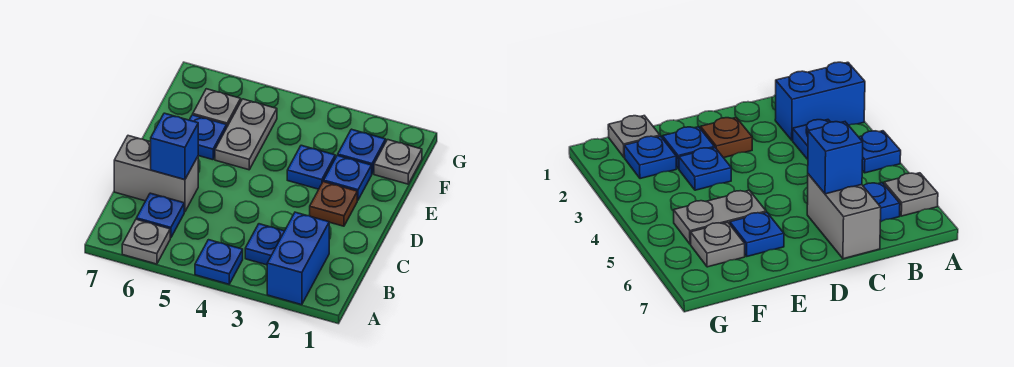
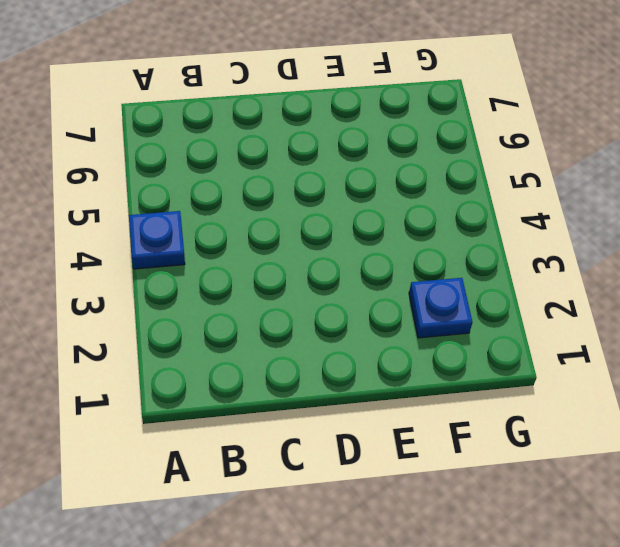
none -> blue brick A2:B2 level 1
none -> grey plate A6 level 1
none -> blue plate B3 level 1

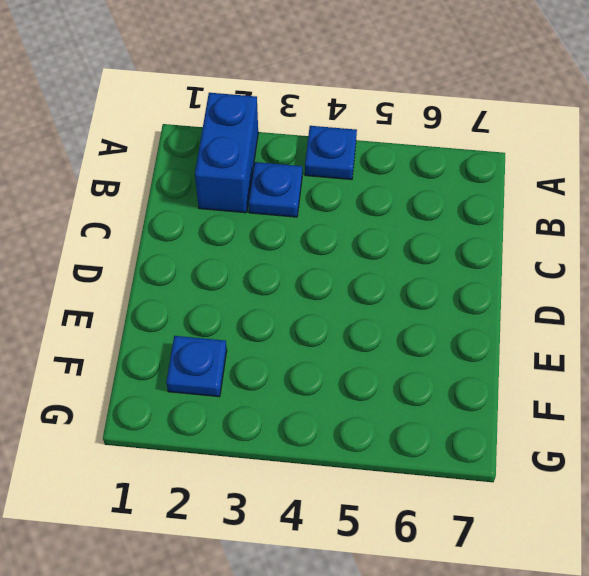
none -> grey plate A6 level 1
none -> blue plate B6 level 1
none -> grey brick C6:C7 level 1

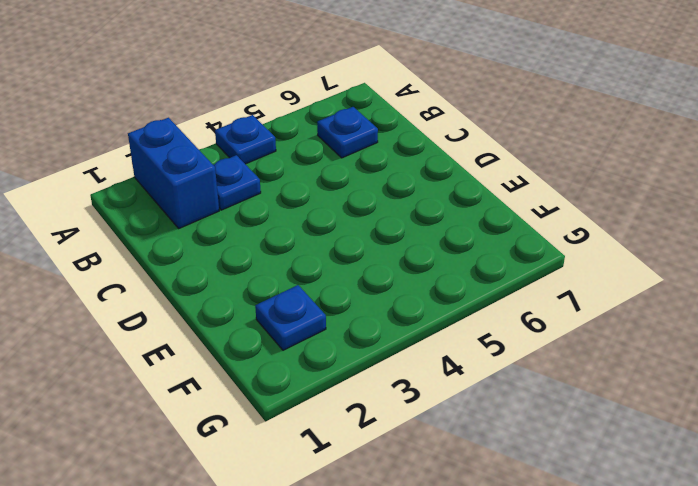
none -> grey plate A6 level 1
none -> grey brick C6:C7 level 1
none -> brown plate D2 level 1

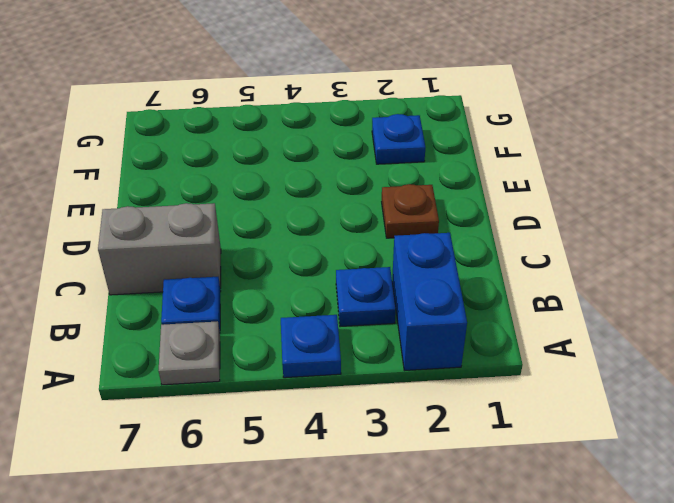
none -> blue plate E2 level 1
none -> blue plate E3 level 1
none -> grey plate E5:F5 level 1

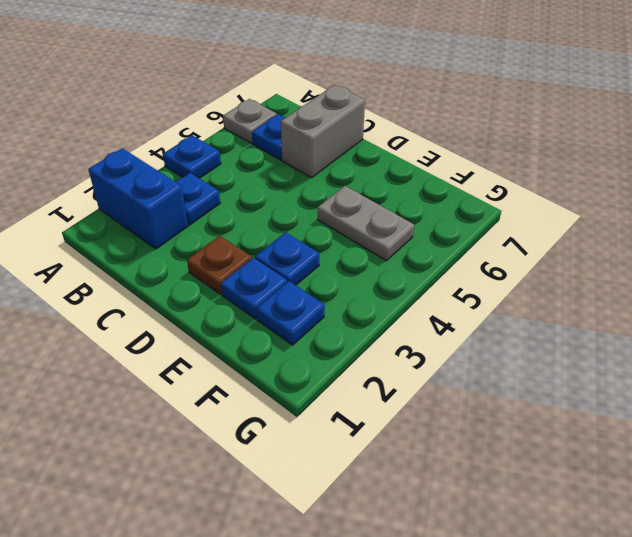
none -> blue plate E6 level 1
none -> grey plate F1 level 1
none -> grey plate F6 level 1

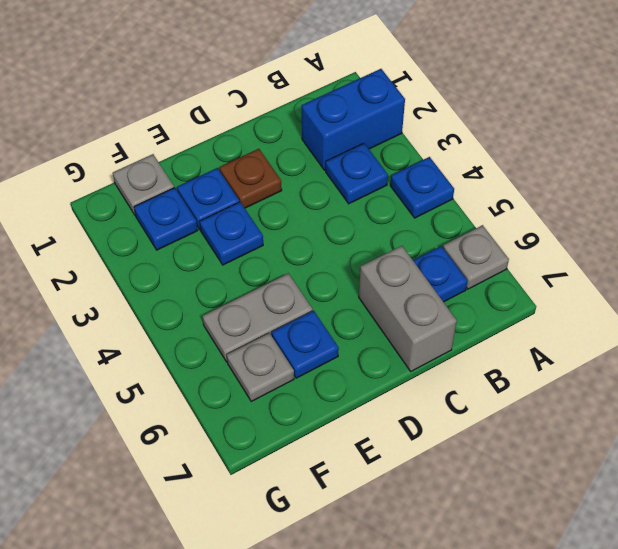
none -> blue brick C6 level 2

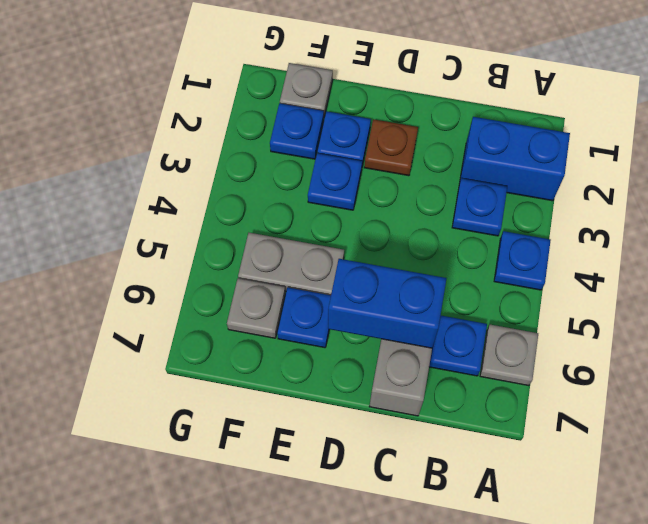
blue brick C6:D6 level 2 -> blue brick C6 level 2

